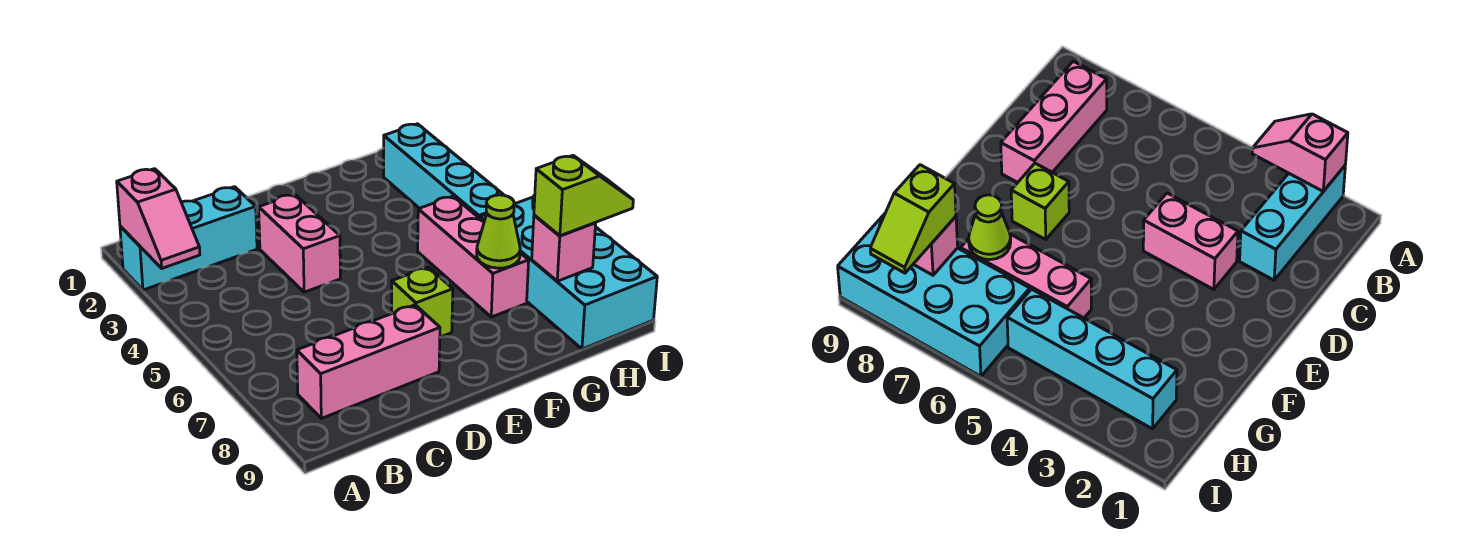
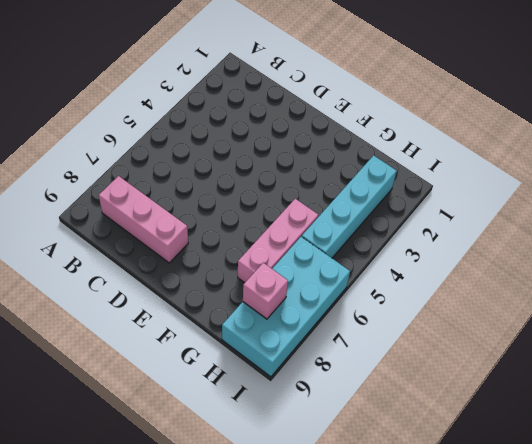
none -> cyan brick A2:C2 level 1
none -> pink brick D3:D4 level 1

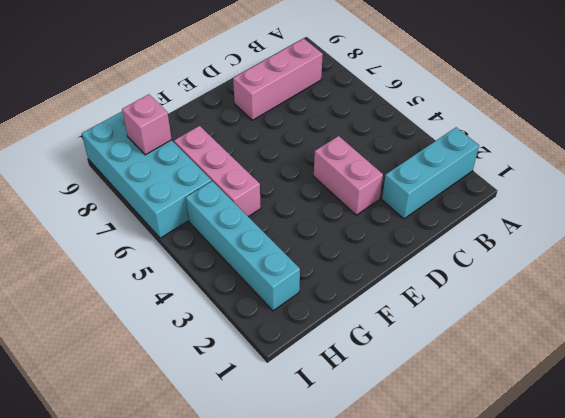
none -> lime brick E7 level 1
none -> pink slope A2:A3 level 2 top 2

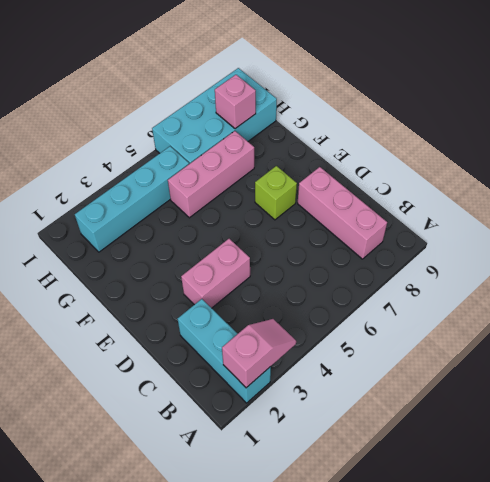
none -> lime cone G7 level 2
none -> lime slope H8:I8 level 3 top H

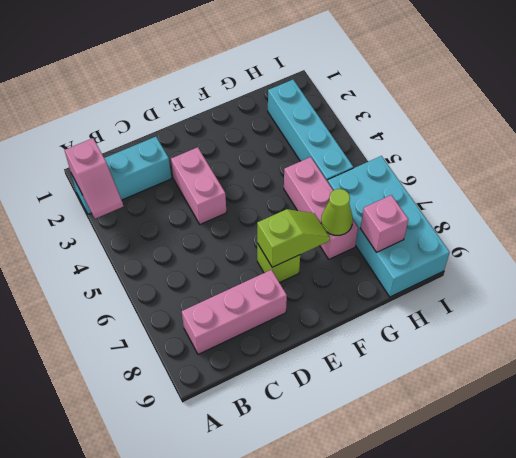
lime slope E7:F7 level 2 top E -> lime slope H8:I8 level 3 top H

